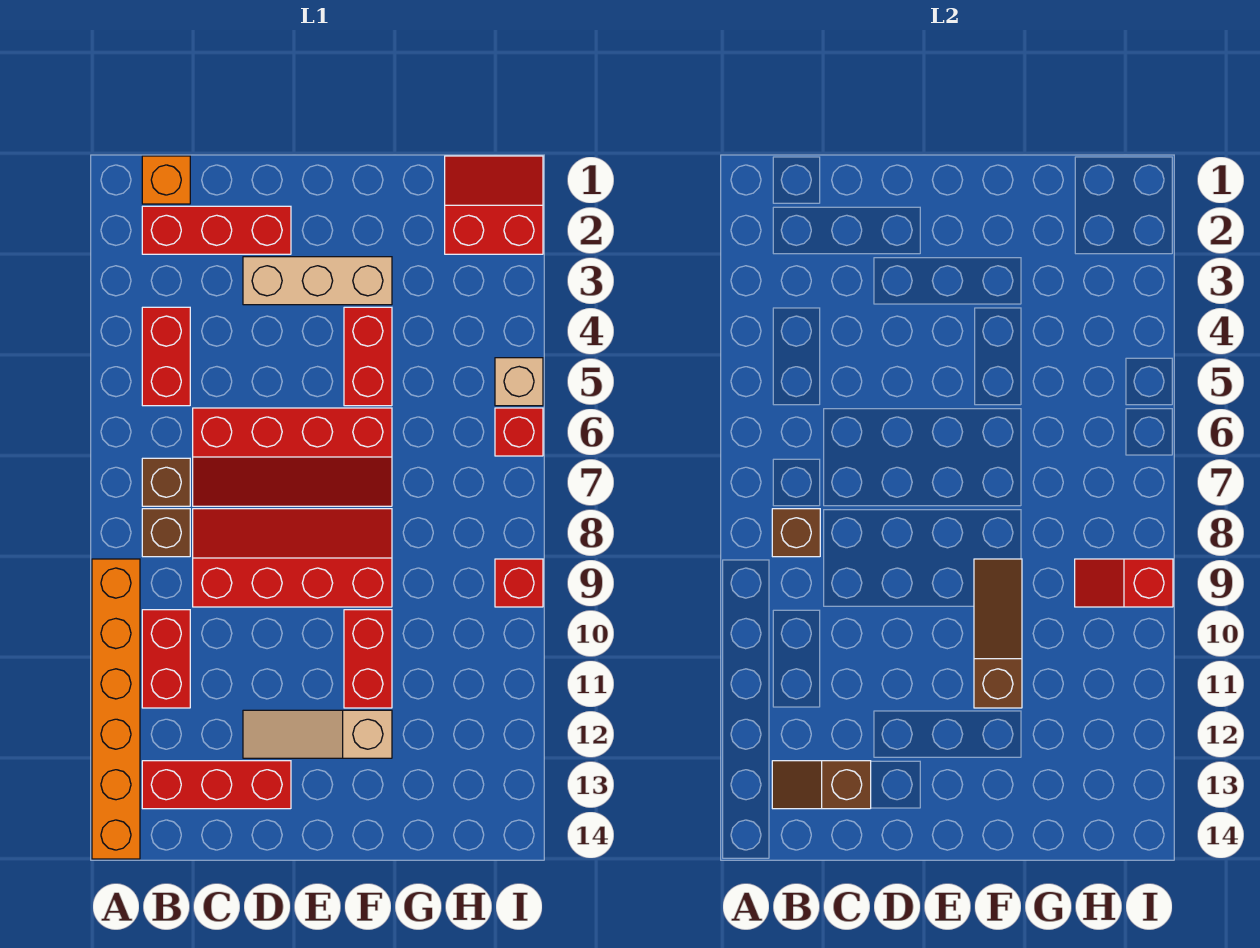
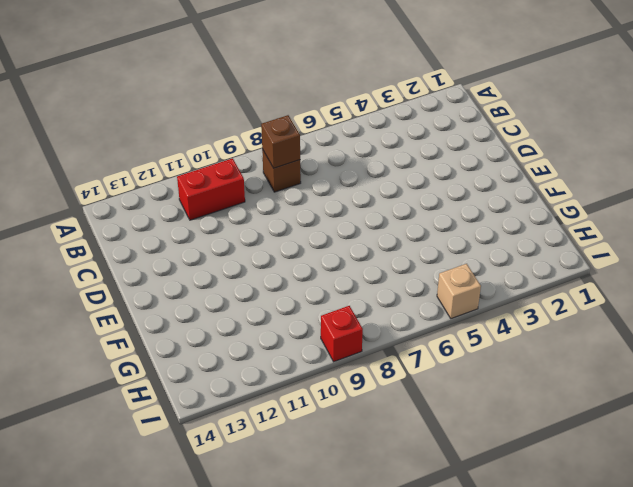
none -> orange brick A9:A14 level 1
none -> orange brick B1 level 1
none -> red brick B2:D2 level 1

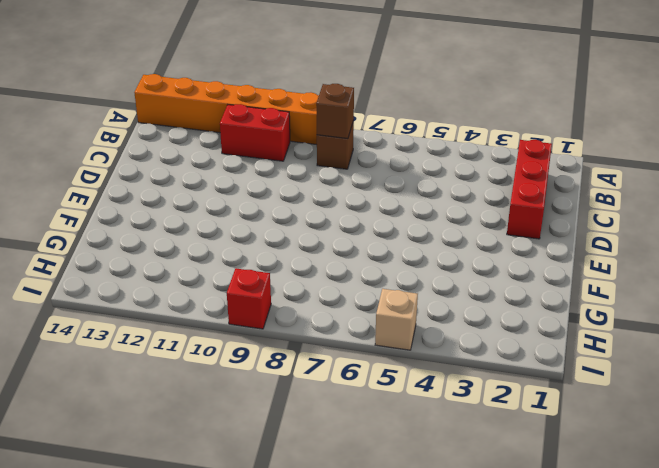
none -> orange brick B1 level 1
none -> red brick B4:B5 level 1
none -> brown brick B7 level 1

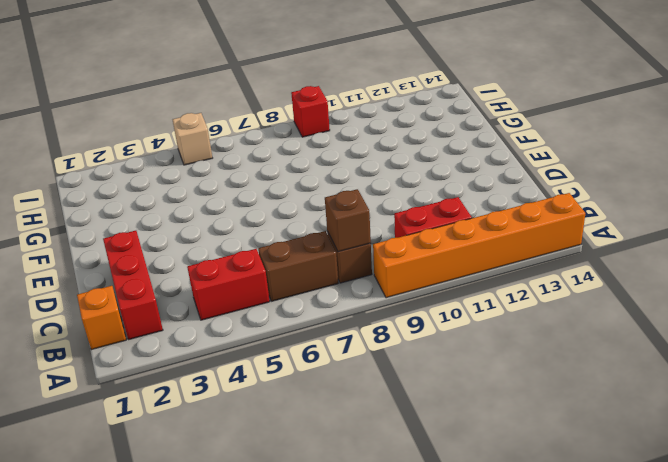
brown brick B6:B7 level 1 -> brown brick B7 level 1
none -> red brick B13:D13 level 1
none -> red slope C6:F7 level 1 top 6
none -> red slope C8:F9 level 1 top 9

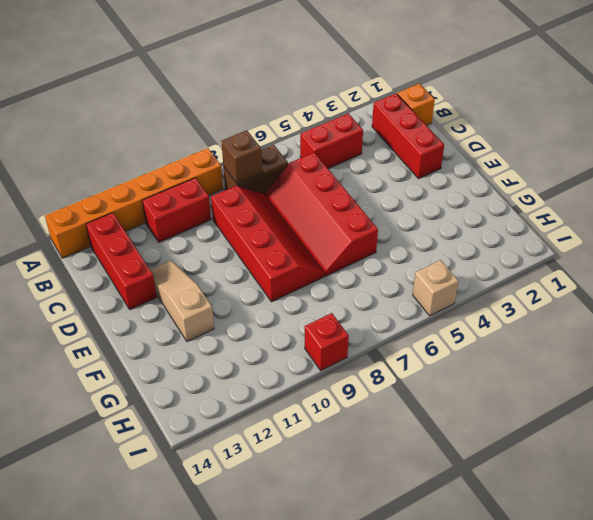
none -> tan brick D3:F3 level 1
none -> red brick F4:F5 level 1
none -> red brick F10:F11 level 1

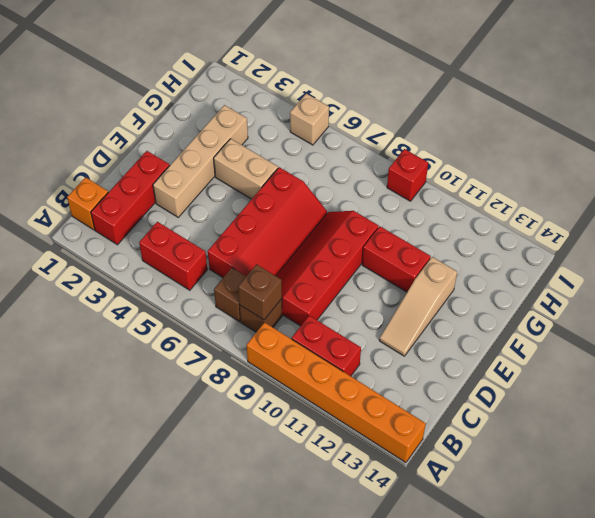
tan brick D3:G3 level 1 -> tan brick D3:F3 level 1
tan brick F4:F5 level 1 -> red brick F4:F5 level 1
none -> red brick B13:D13 level 1
none -> red slope H1:I2 level 1 top 2
none -> red brick I6 level 1

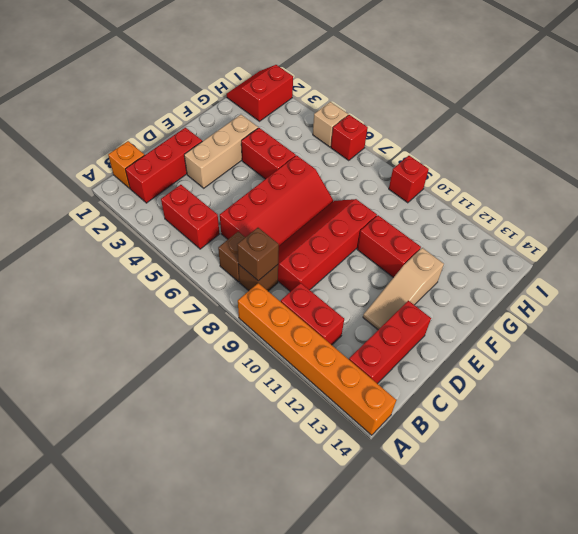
none -> brown slope B13:C13 level 2 top C
none -> brown slope F9:F11 level 2 top 11
none -> red slope H9:I9 level 2 top I

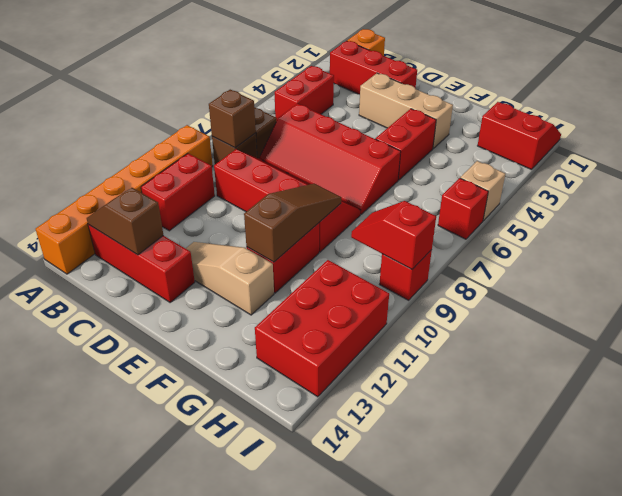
red brick H11:I13 level 1 -> none

